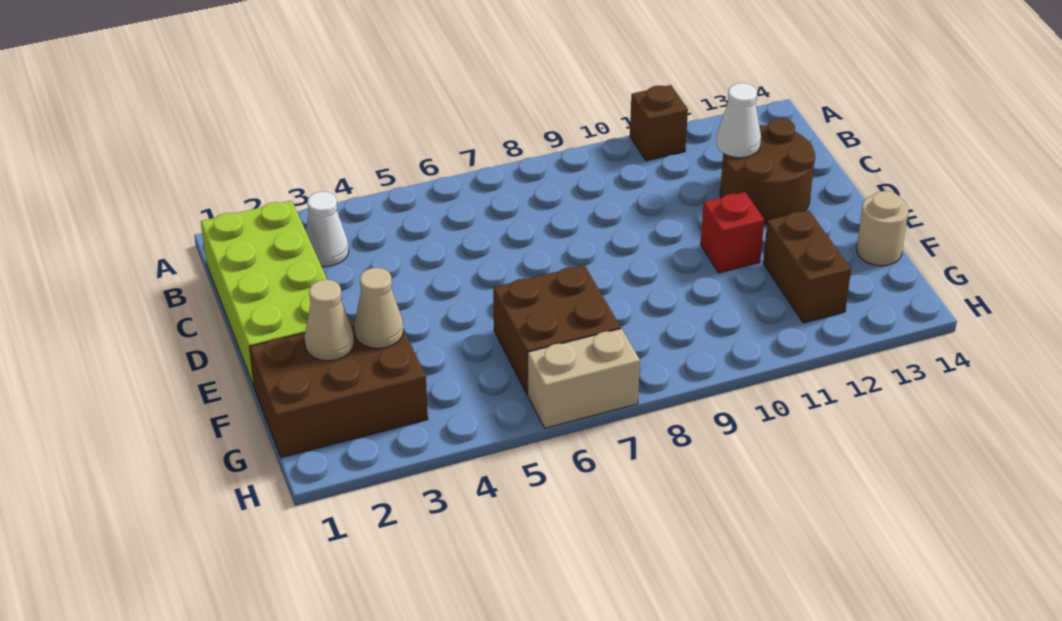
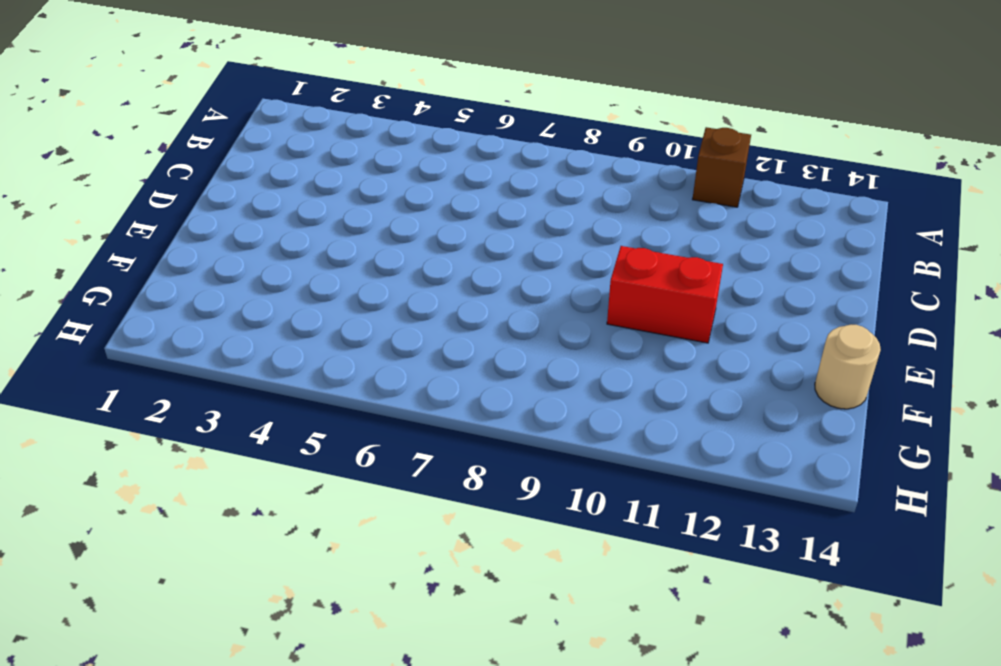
red brick E10:E11 level 1 -> red brick E11 level 1
none -> lime brick B1:E2 level 1
none -> white cone B3 level 1
none -> brown round brick C12:D13 level 1

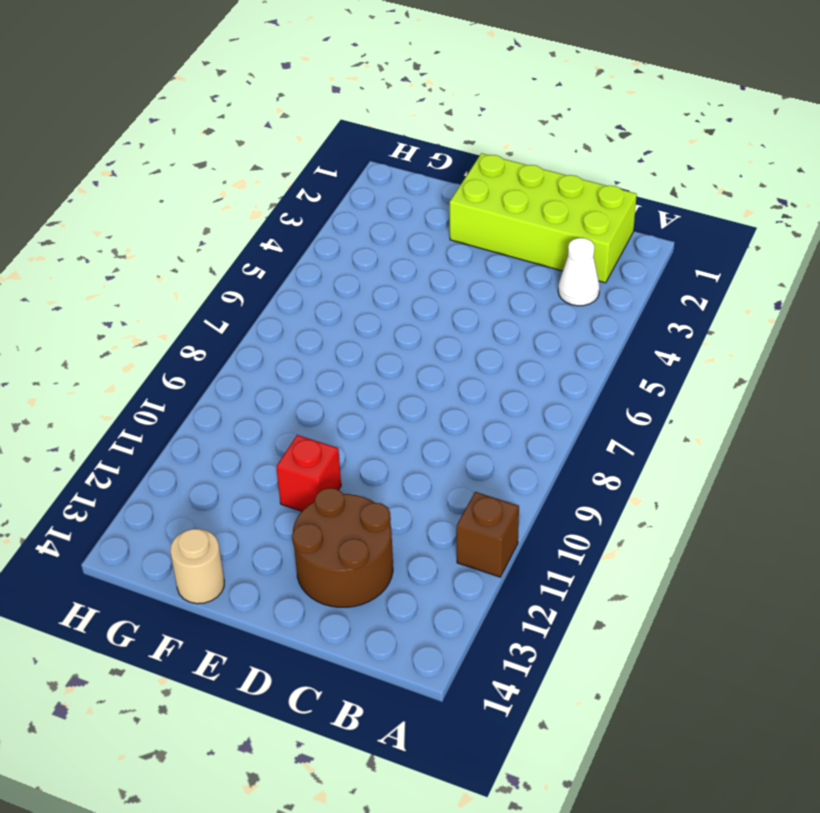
none -> brown brick F1:G3 level 1
none -> brown brick F6:G7 level 1
none -> brown brick F12:G12 level 1

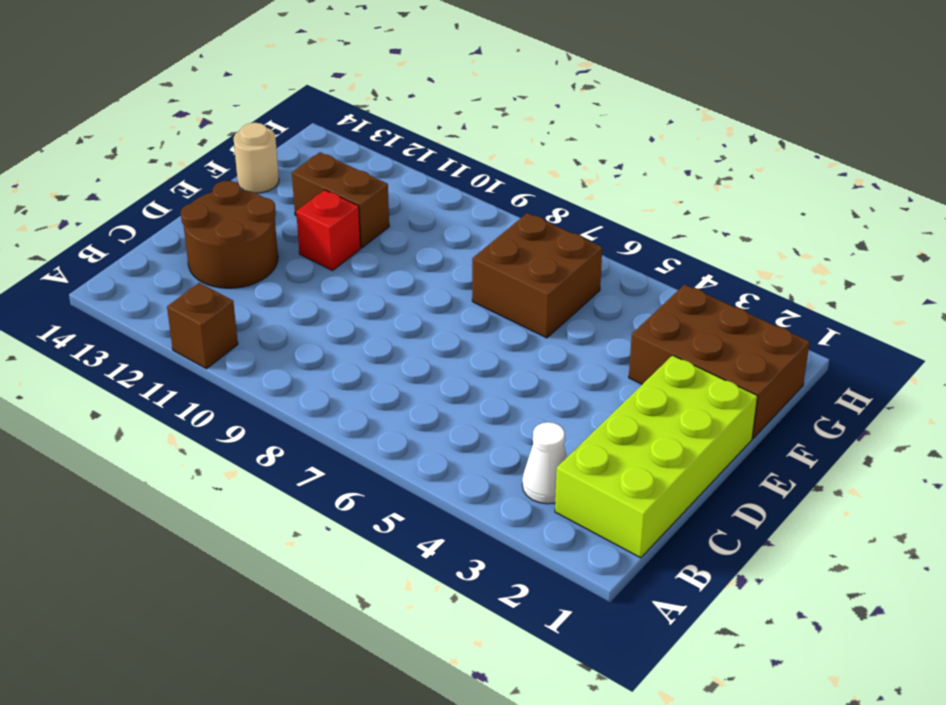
brown brick F11:F12 level 1 -> brown brick F12:G12 level 1
none -> tan brick H6:H7 level 1
none -> white cone C12 level 2
none -> tan cone F2 level 2

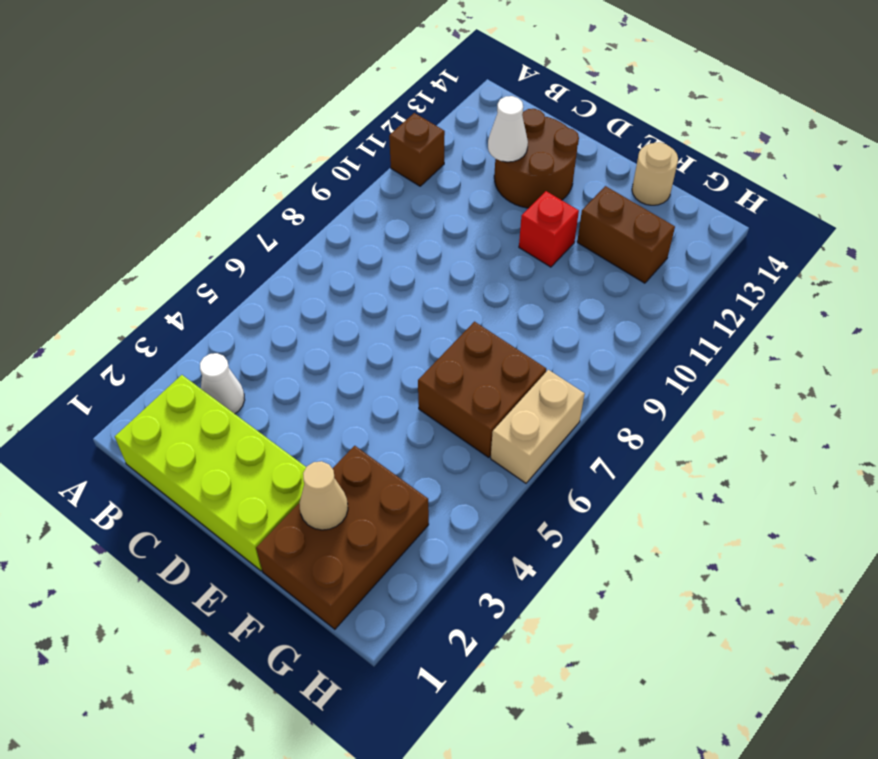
none -> tan cone F3 level 2

